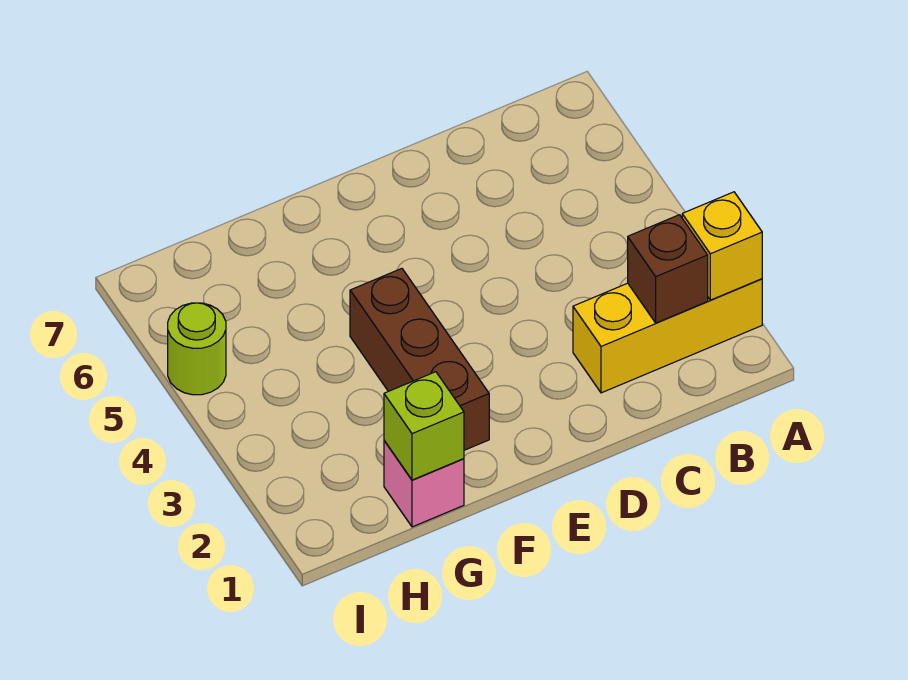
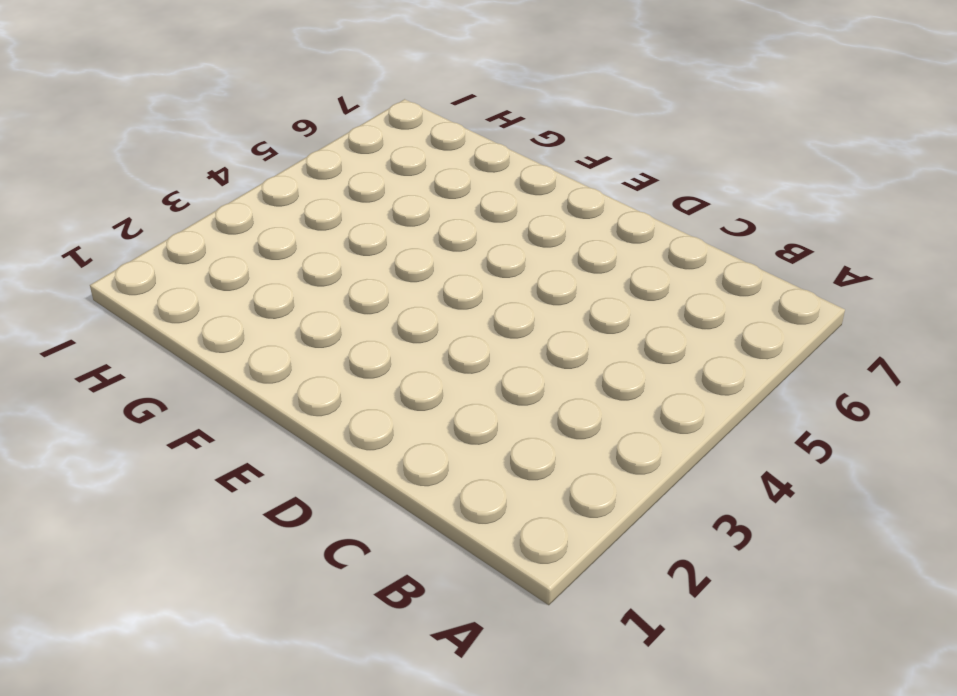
none -> yellow brick A2:C2 level 1
none -> brown brick F2:F4 level 1

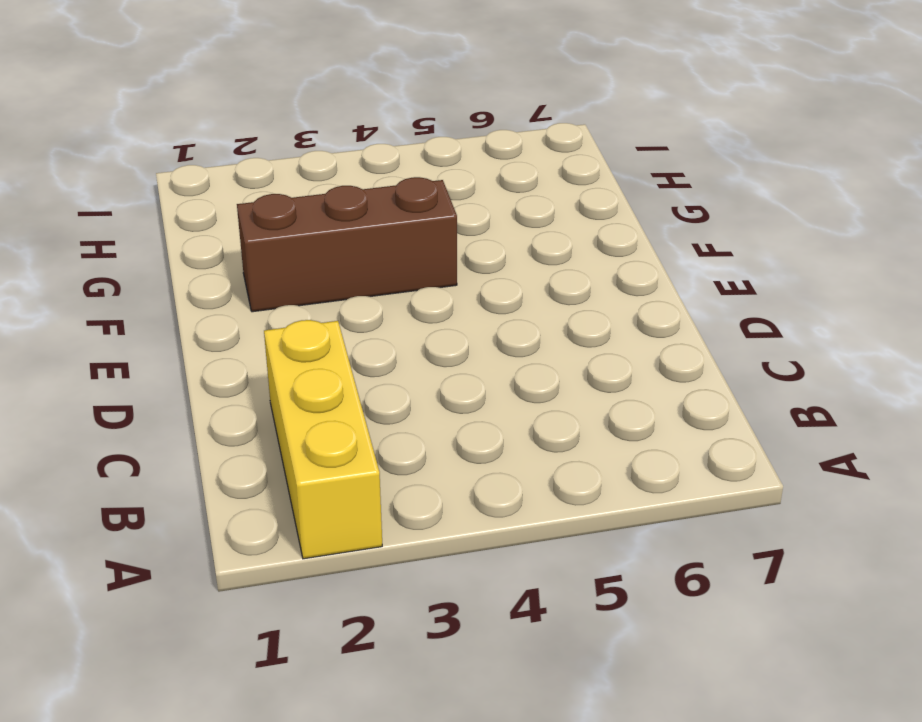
none -> pink brick G1 level 1
none -> lime round brick I5 level 1

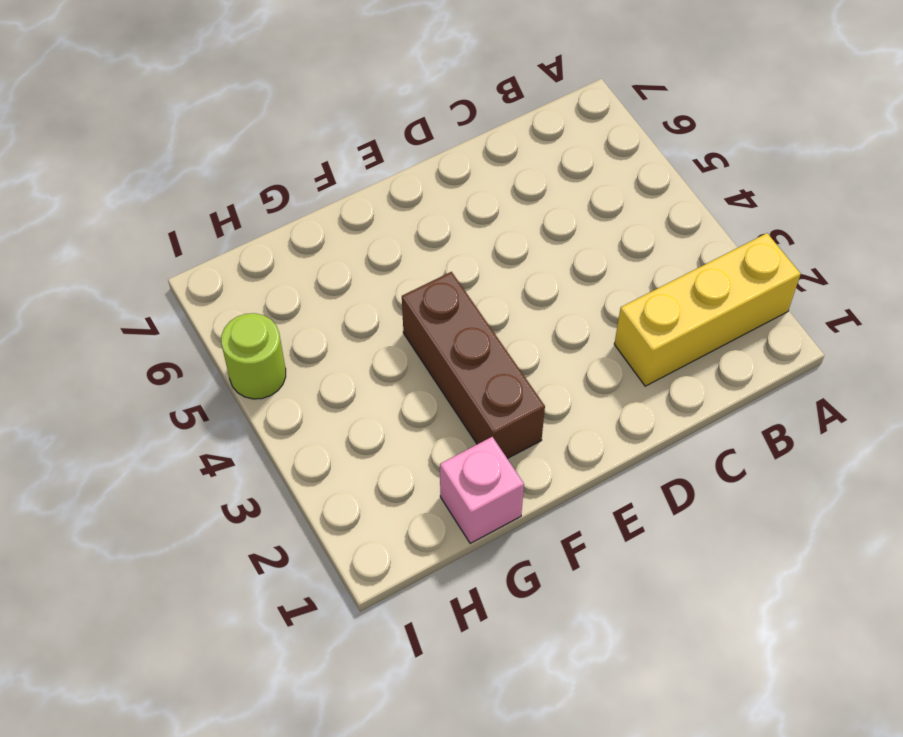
none -> yellow brick A2 level 2
none -> brown brick B2 level 2

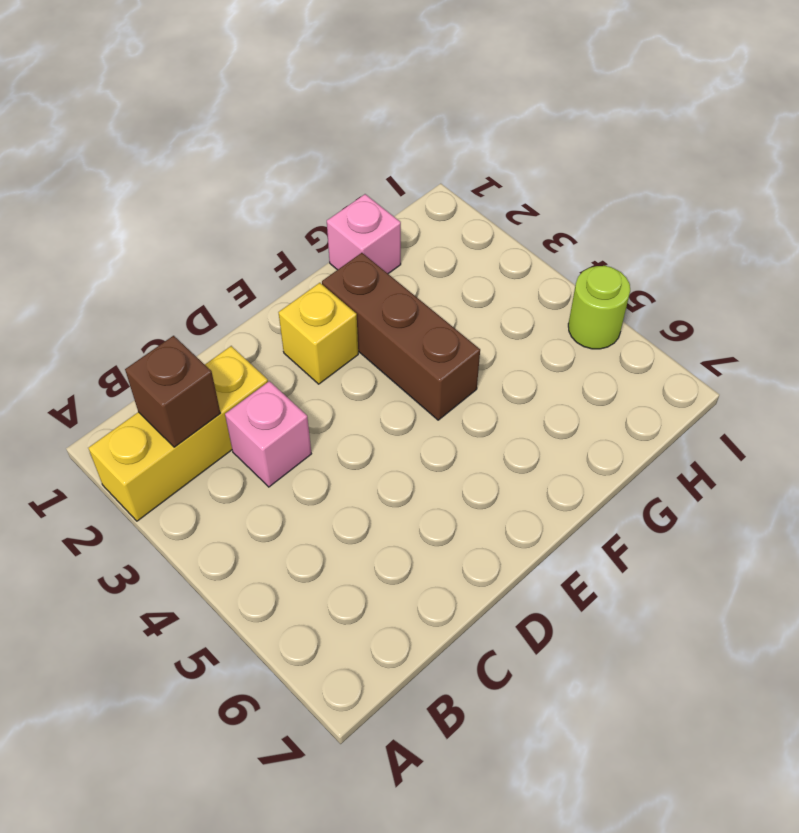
pink brick C3 level 1 -> none
yellow brick E2 level 1 -> yellow brick A2 level 2
none -> lime brick G1 level 2

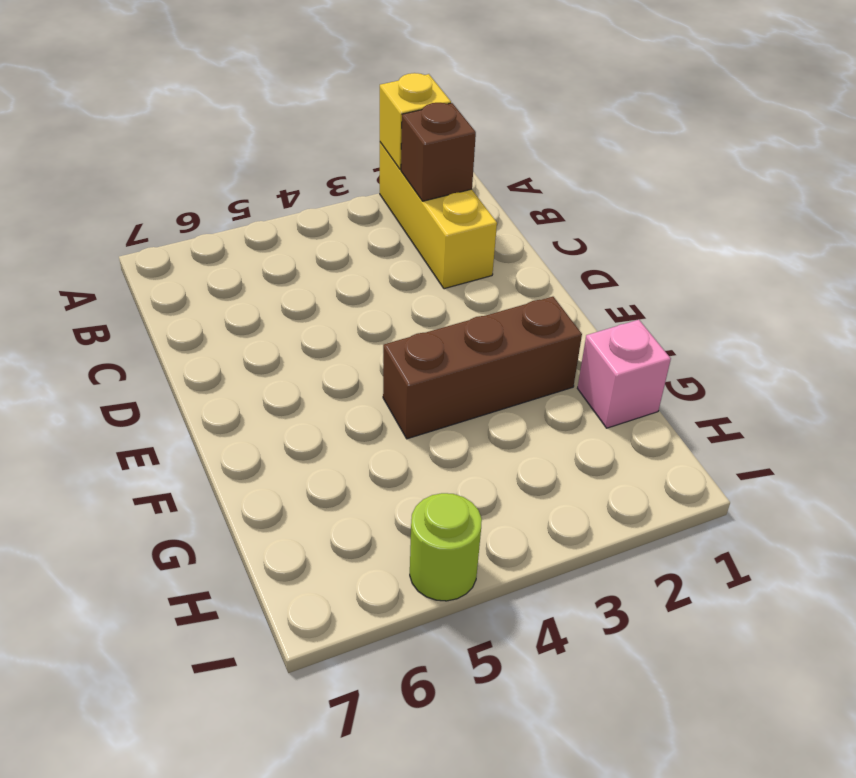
none -> lime brick G1 level 2

